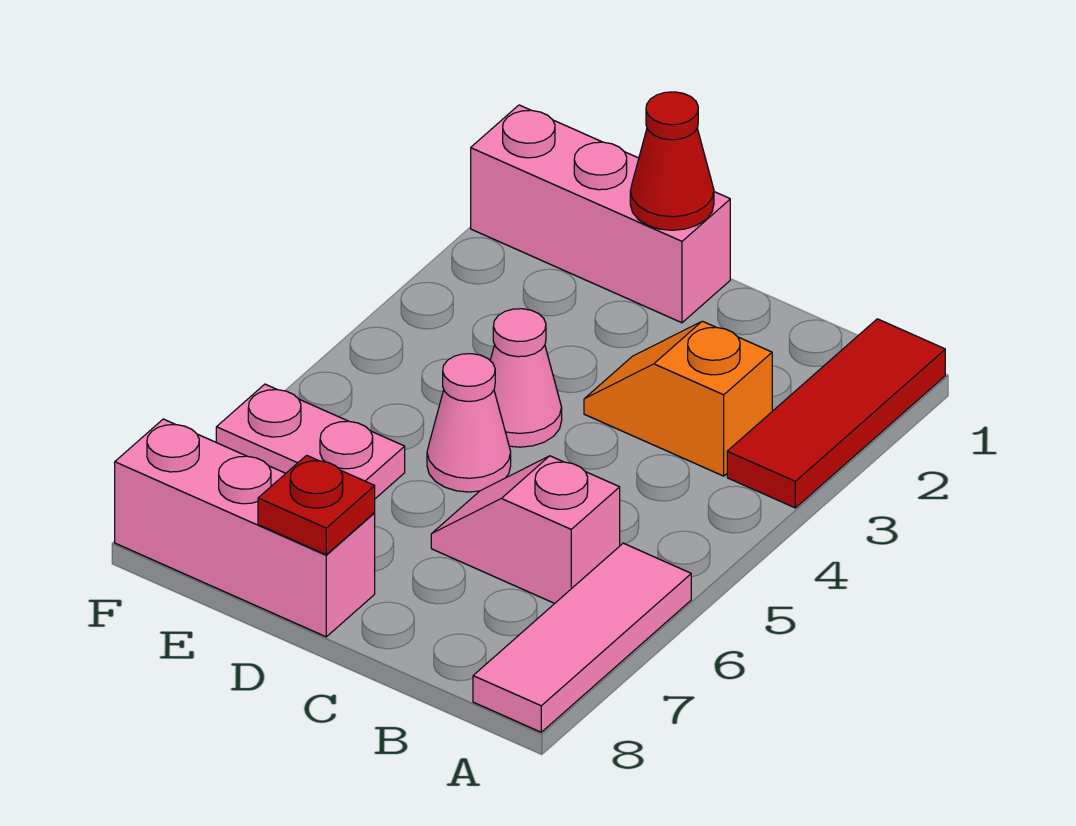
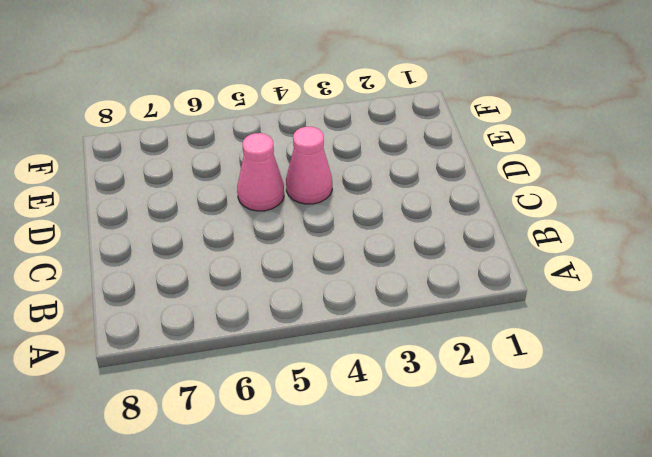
none -> red tile A1:A3 level 1
none -> pink tile A6:A8 level 1

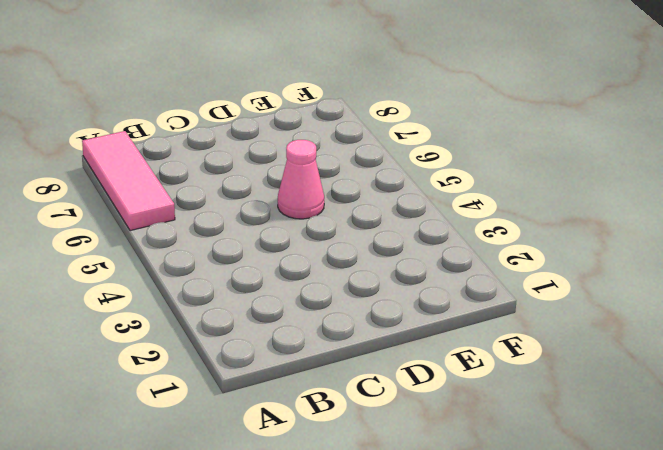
none -> red tile A1:A3 level 1
none -> orange slope B3:C3 level 1 top B

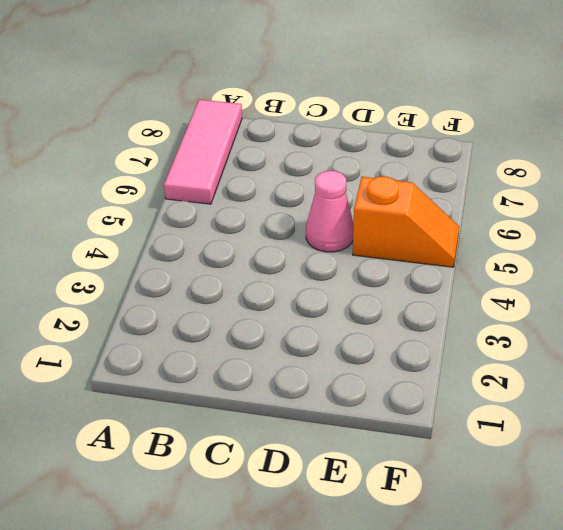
orange slope E5:F5 level 1 top E -> orange slope B3:C3 level 1 top B
none -> red tile A1:A3 level 1
none -> pink slope B6:C6 level 1 top B

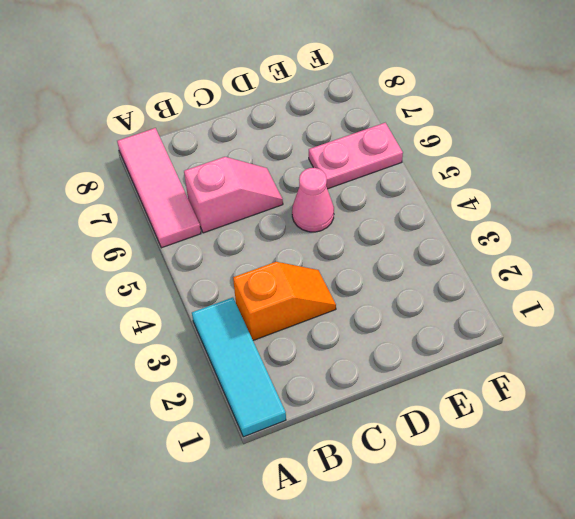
cyan tile A1:A3 level 1 -> red tile A1:A3 level 1
none -> pink brick D1:F1 level 1
none -> pink cone D4 level 1

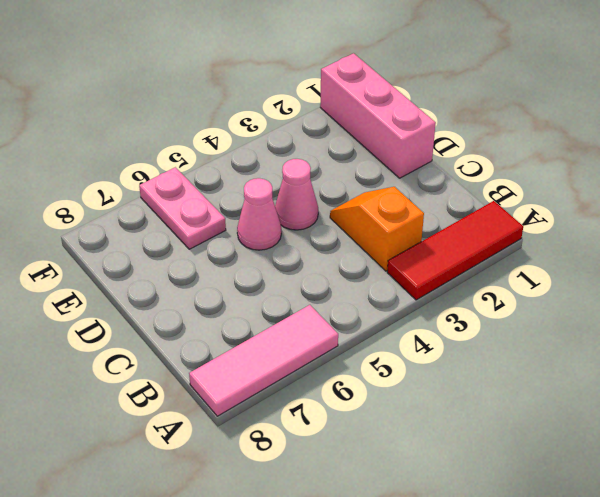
none -> pink slope B6:C6 level 1 top B
none -> pink brick D8:F8 level 1

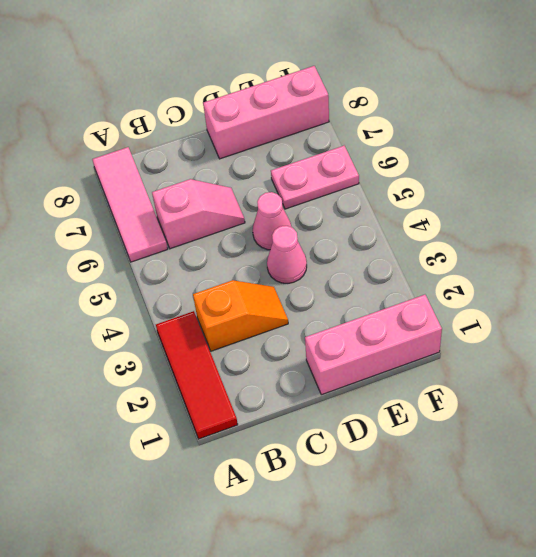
none -> red cone D1 level 2
none -> red plate D8 level 2

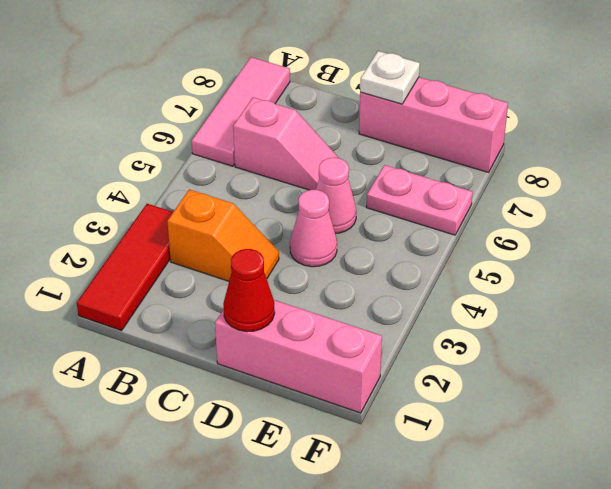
white plate D8 level 2 -> red plate D8 level 2

